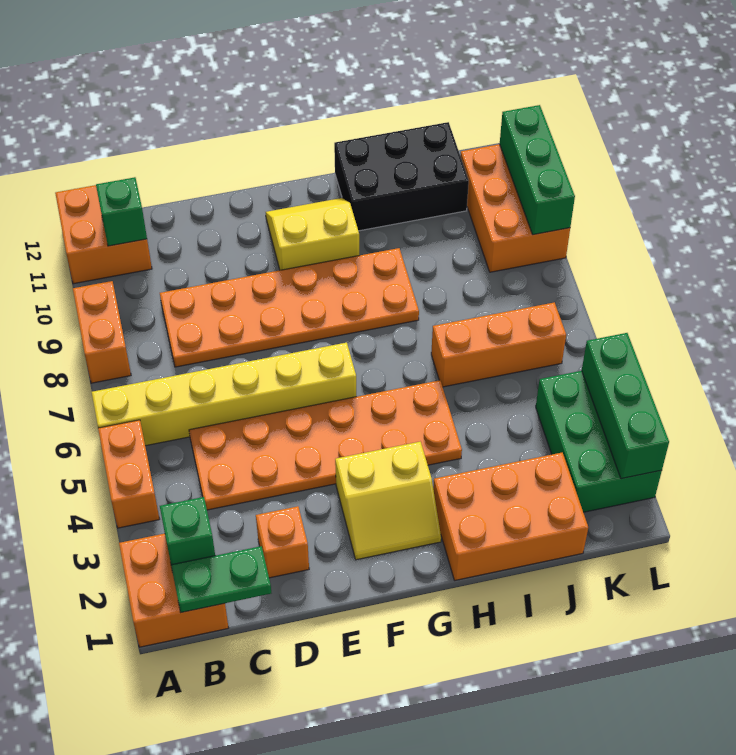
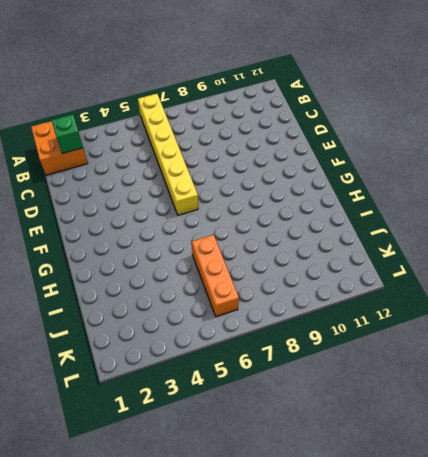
none -> orange brick A4:A5 level 1
none -> orange brick A8:A9 level 1
none -> orange brick A11:B12 level 1

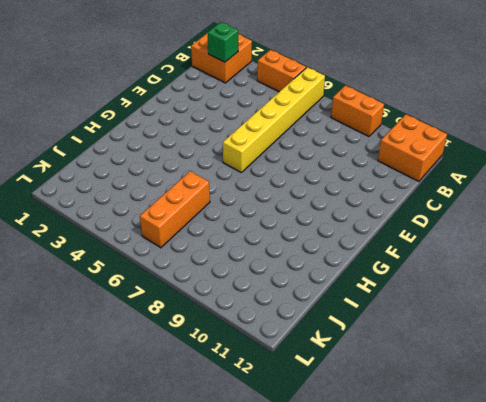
none -> orange plate C4:H5 level 1
none -> orange plate C8:H9 level 1
none -> orange brick D2 level 1

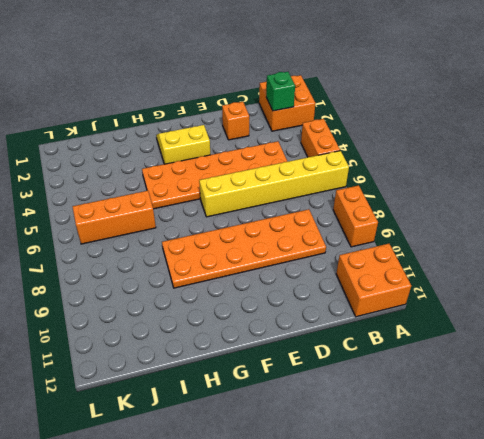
none -> yellow slope F10:G11 level 1 top 10
none -> orange brick H1:J2 level 1
none -> black brick H11:J12 level 1

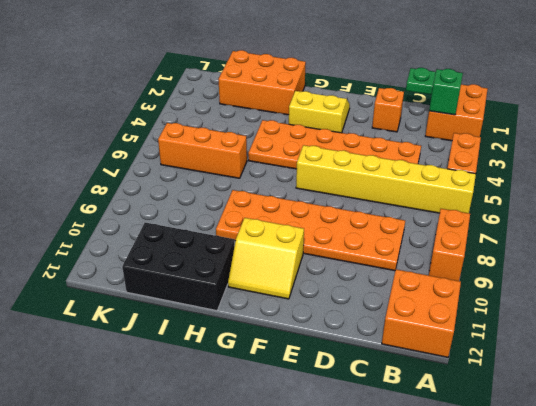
none -> green brick K2:L4 level 1
none -> orange brick K9:L11 level 1
none -> green brick B11 level 2

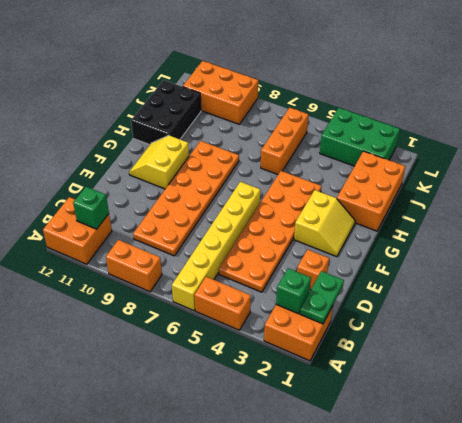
none -> green brick L2:L4 level 2
none -> green brick L9:L11 level 2

